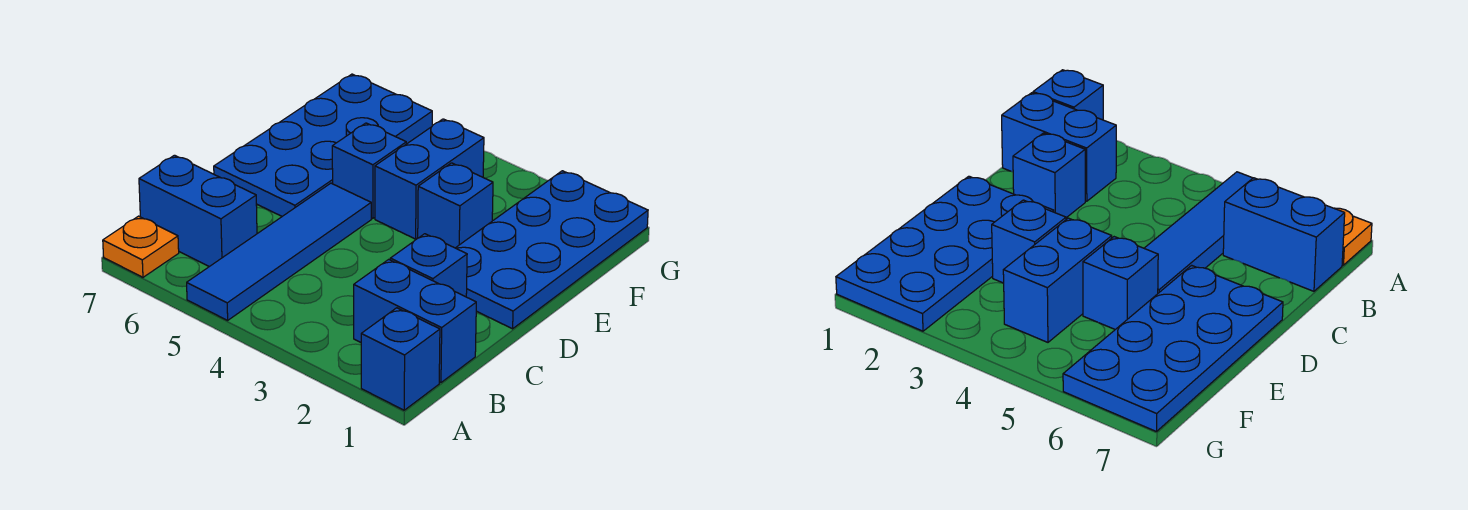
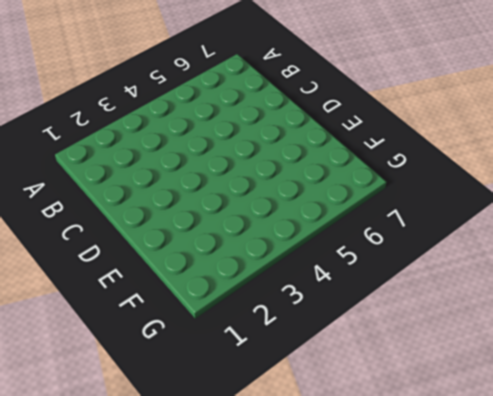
none -> blue brick A1 level 1
none -> blue tile A5:D5 level 1

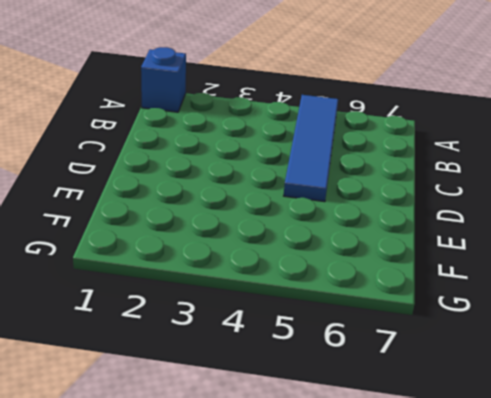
none -> orange plate A7 level 1
none -> blue brick B1:B2 level 1

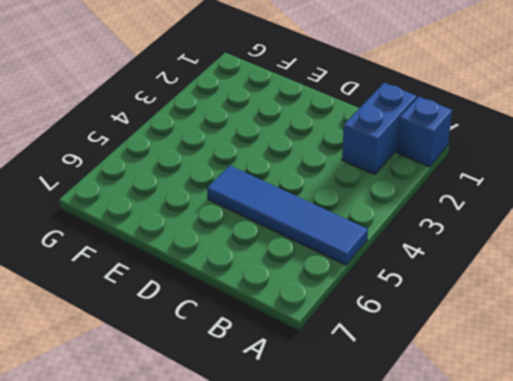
none -> orange plate A7 level 1
none -> blue brick B6:B7 level 1

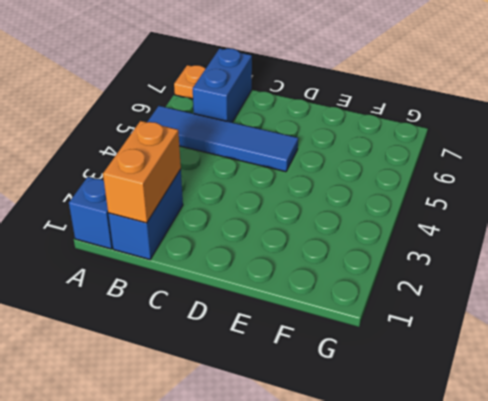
orange brick B1:B2 level 2 -> none
none -> blue brick C2 level 1
none -> blue plate D1:G2 level 1

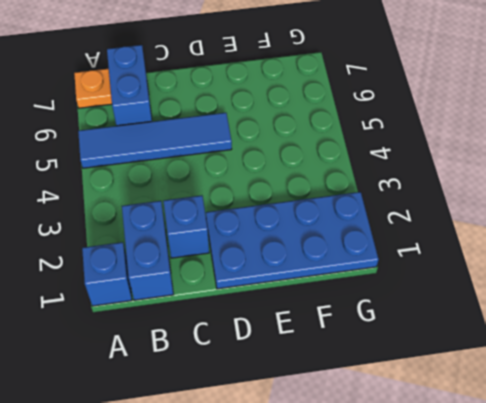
none -> blue plate D6:G7 level 1
none -> blue brick E3 level 1

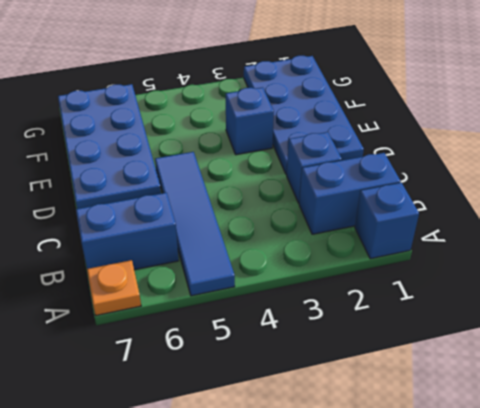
none -> blue brick E4:F4 level 1
none -> blue brick E5 level 1

